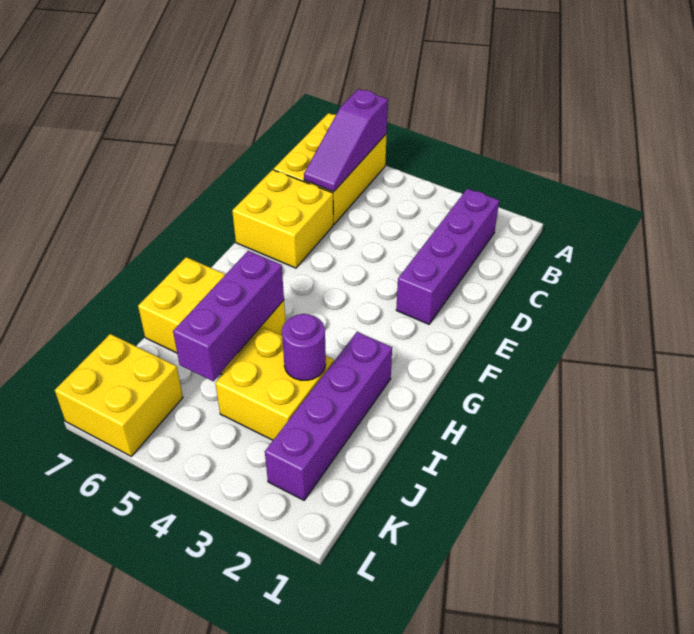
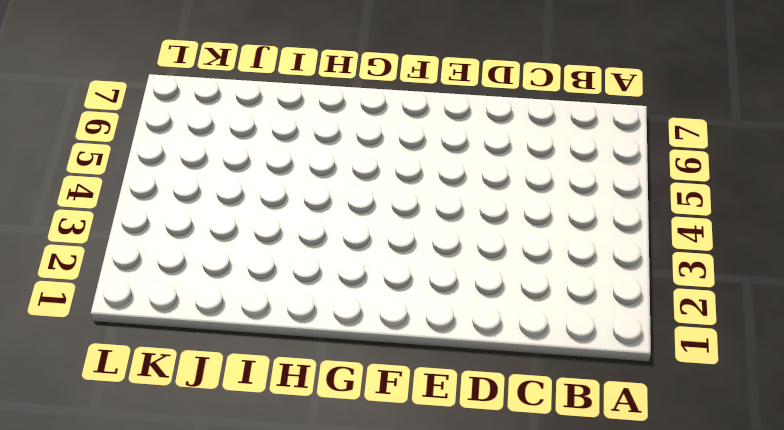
none -> yellow brick A6:C7 level 1
none -> purple brick B2:E2 level 1

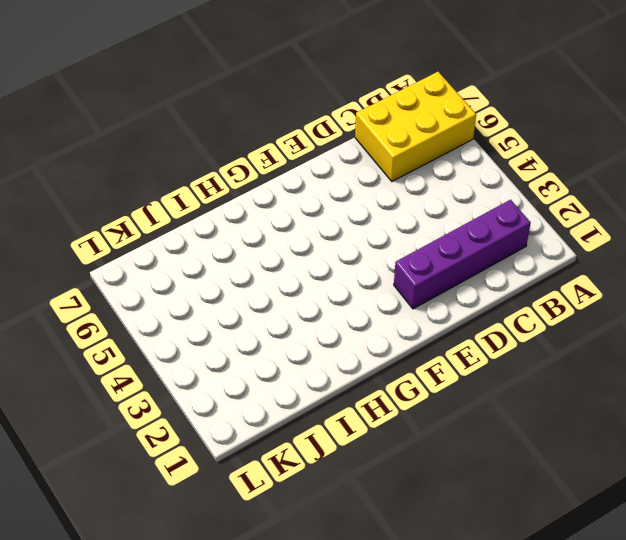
none -> yellow brick D6:E7 level 1
none -> purple brick H2:K2 level 1

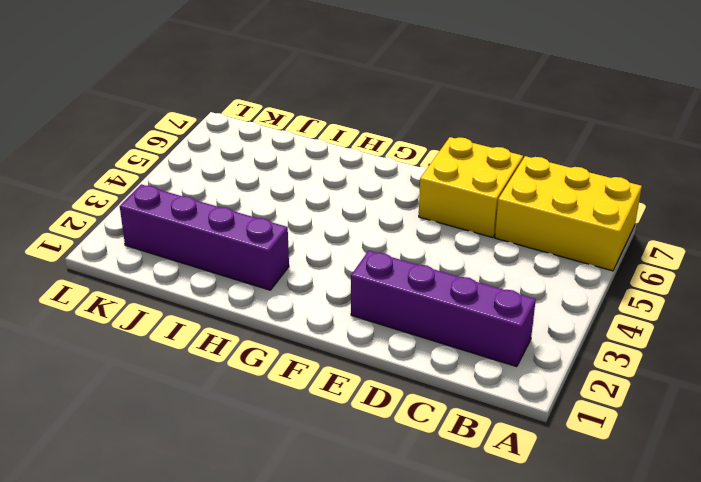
none -> yellow brick H5:I7 level 1
none -> yellow brick I3:J4 level 1

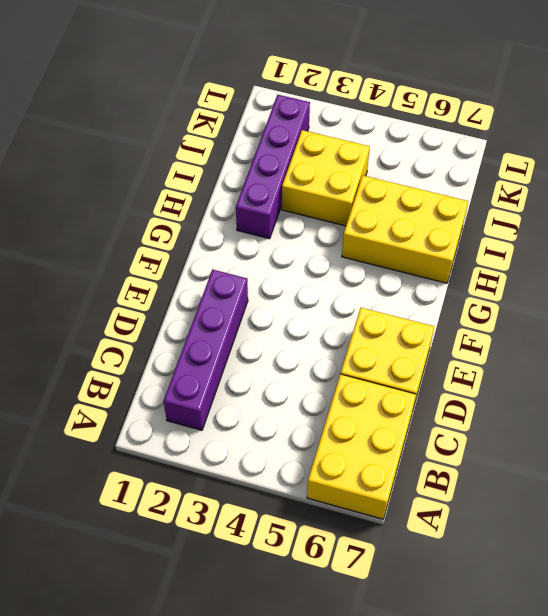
none -> yellow brick K6:L7 level 1
none -> purple slope A6:C6 level 2 top A

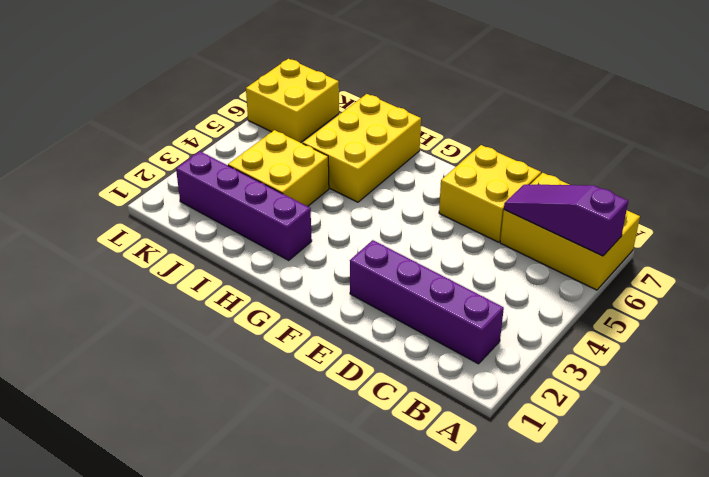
none -> purple brick H5:J5 level 2
none -> purple round brick I3 level 2

